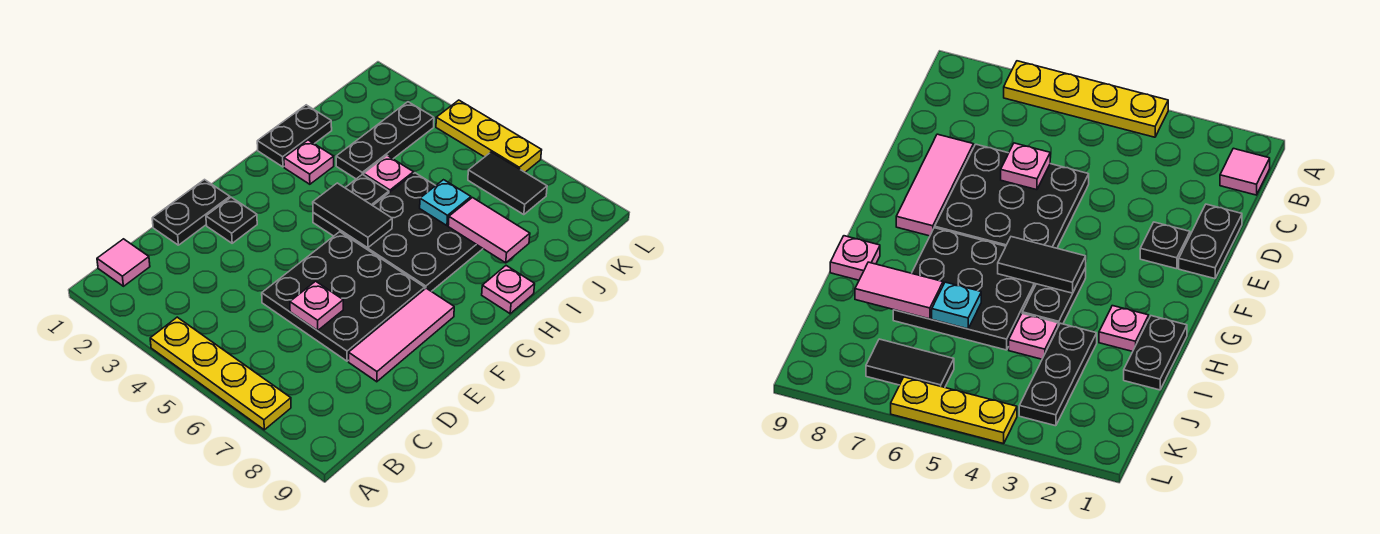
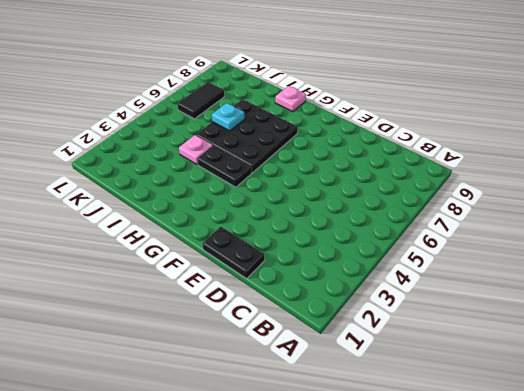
none -> yellow plate A4:A7 level 1
none -> pink tile B1 level 1
none -> black plate D5:F7 level 1

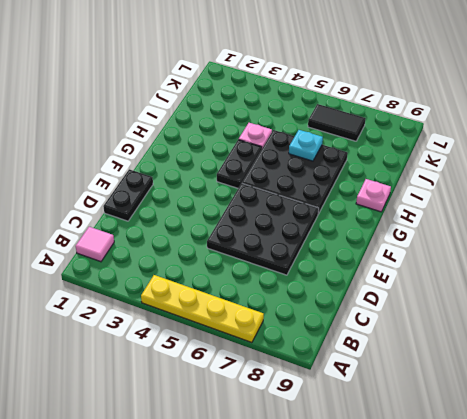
none -> pink tile D8:F8 level 1
none -> black plate E2 level 1
none -> black plate H1:I1 level 1

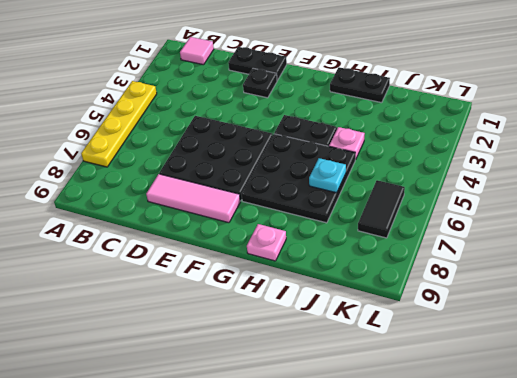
none -> pink plate H2 level 1
none -> black plate I3:K3 level 1
none -> yellow plate L4:L6 level 1

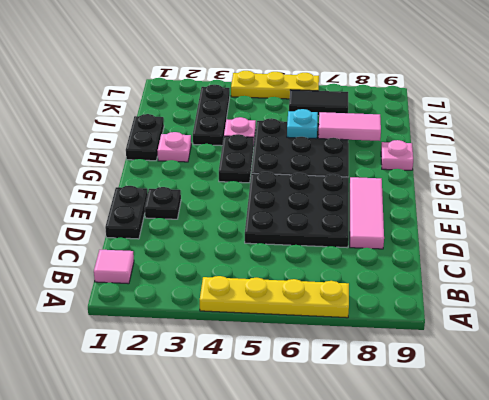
none -> pink plate D6 level 2
none -> black tile G4:G5 level 2

